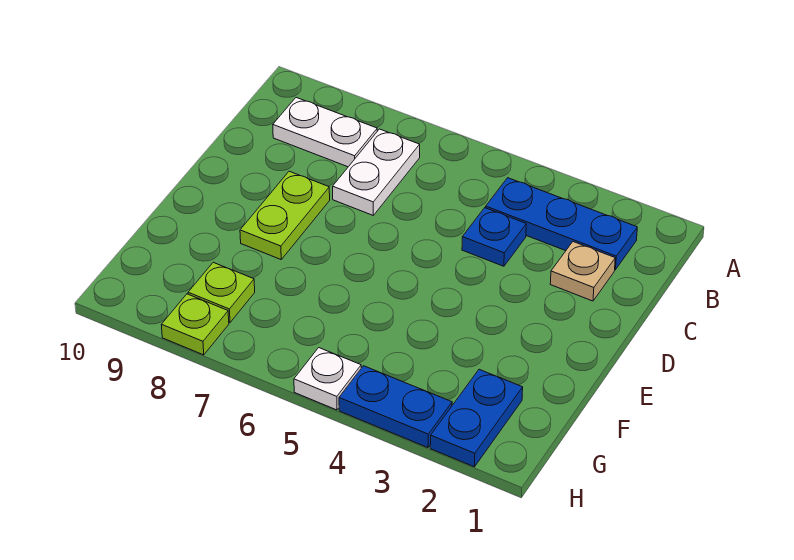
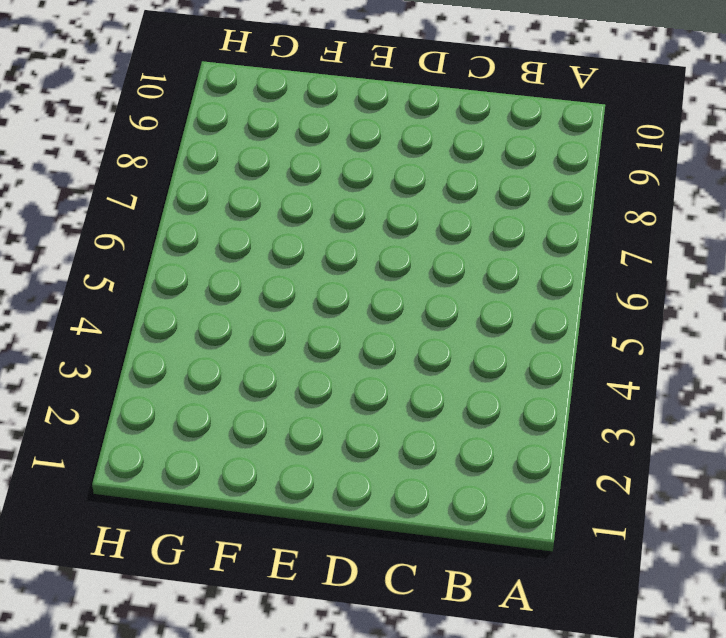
none -> blue plate B2:B4 level 1
none -> white plate B7:C7 level 1

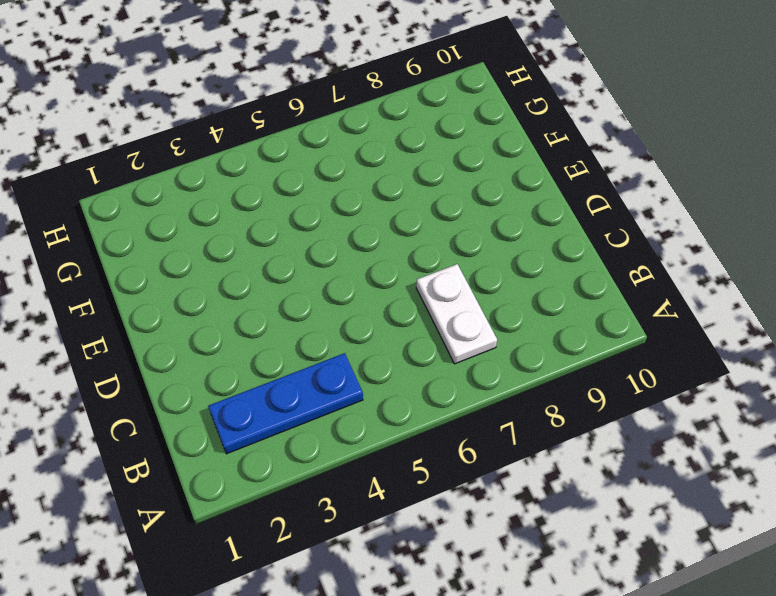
none -> white plate B8:B9 level 1
none -> tan plate C2 level 1

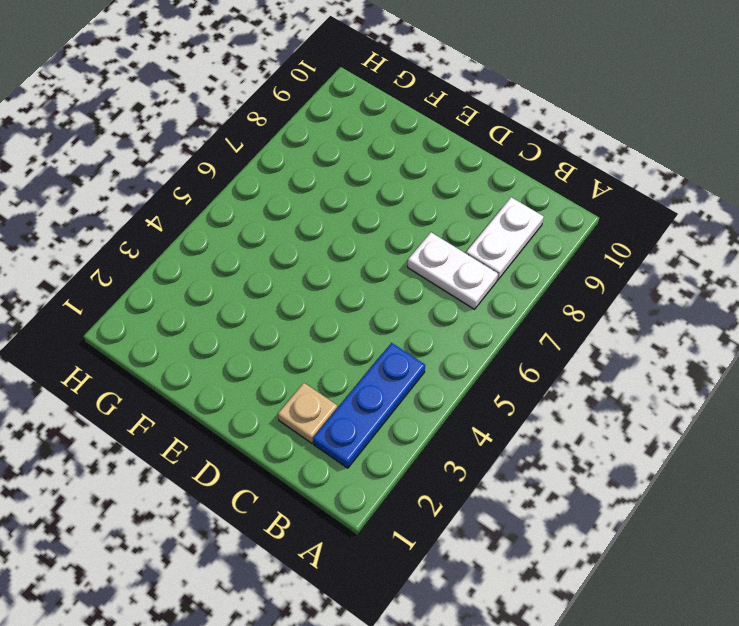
none -> blue plate C4 level 1
none -> lime plate D8:E8 level 1

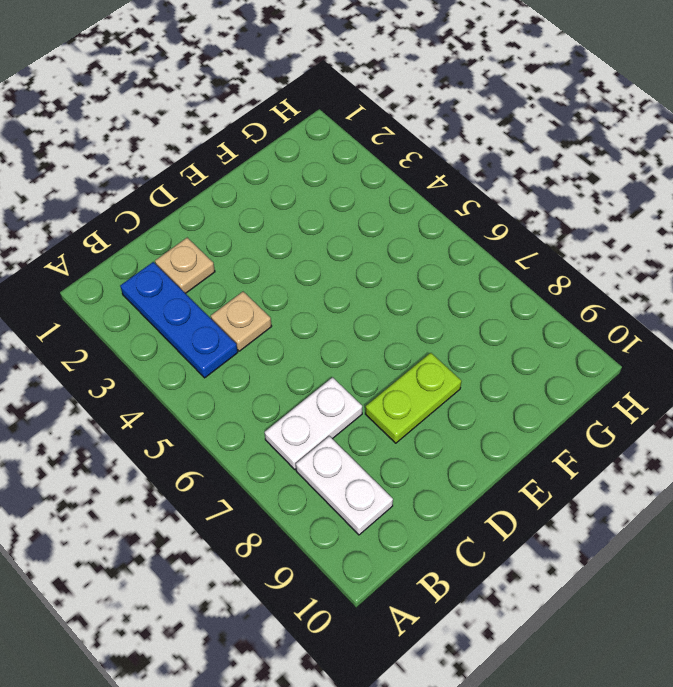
tan plate C4 level 1 -> blue plate C4 level 1
none -> blue plate G2:H2 level 1
none -> lime plate G8 level 1

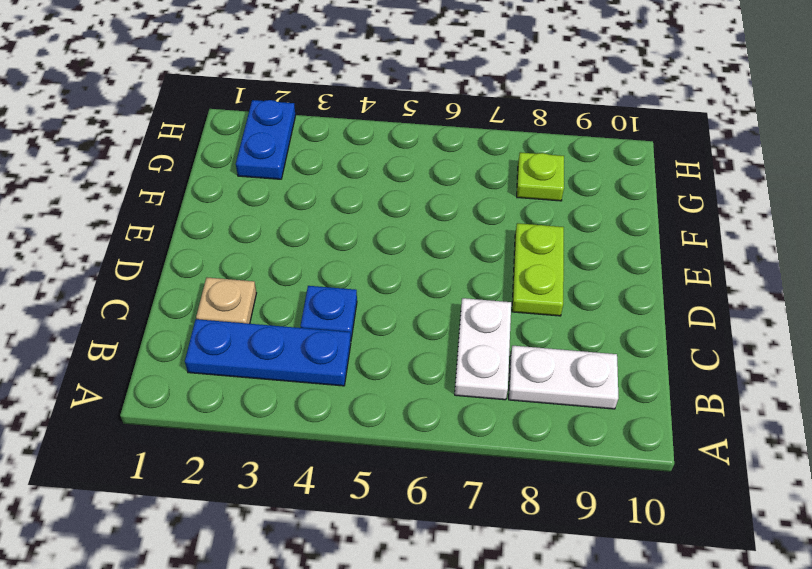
none -> blue plate H3:H4 level 1
none -> white plate H5 level 1

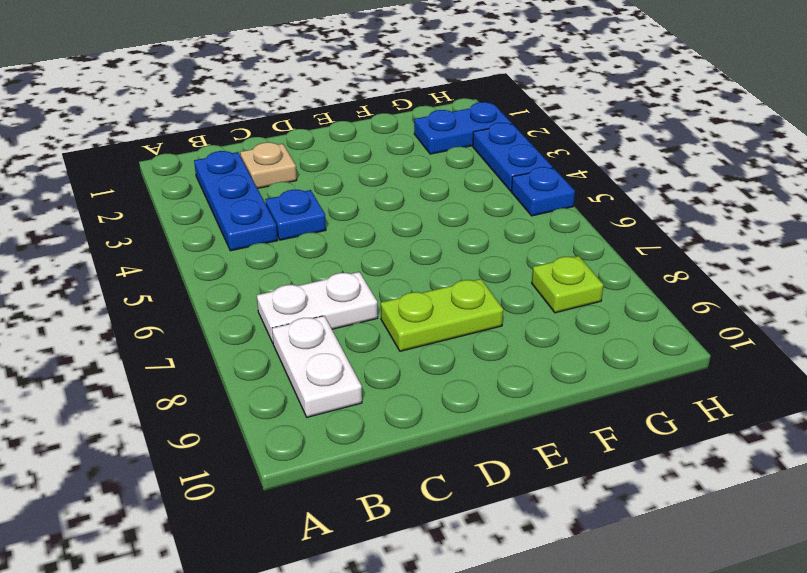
blue plate H5 level 1 -> white plate H5 level 1
none -> lime plate H8 level 1

